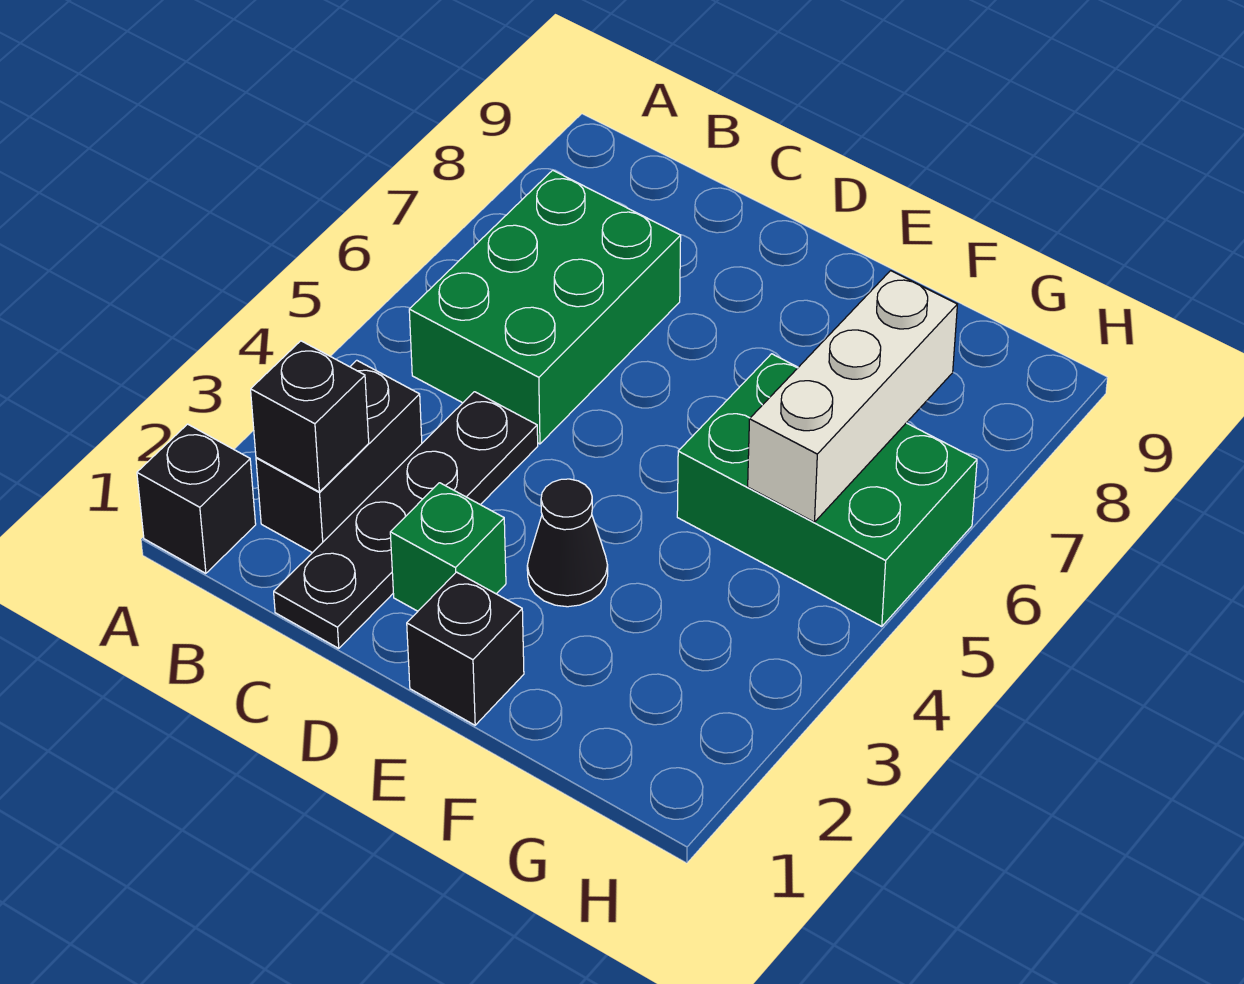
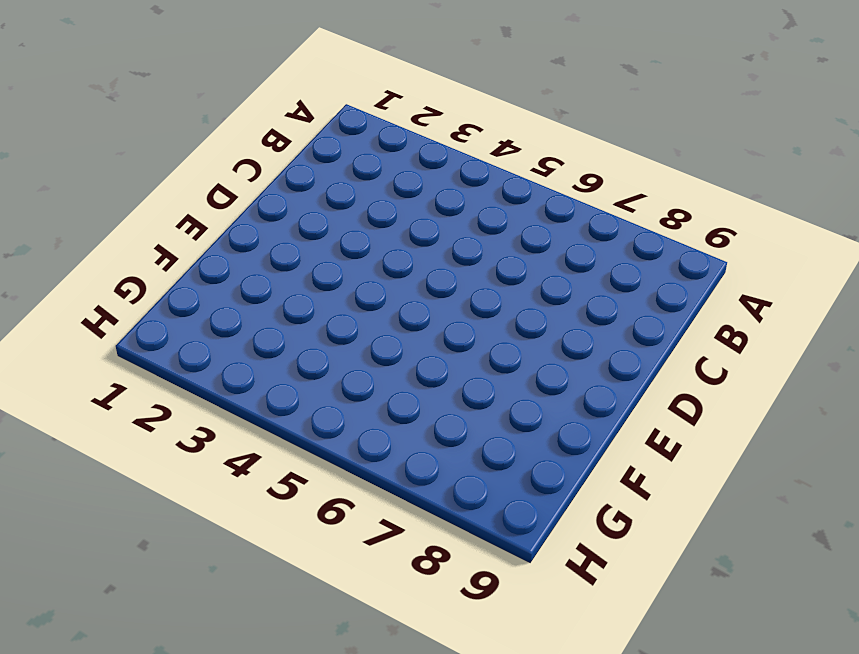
none -> black brick A1 level 1
none -> black brick B2:B3 level 1

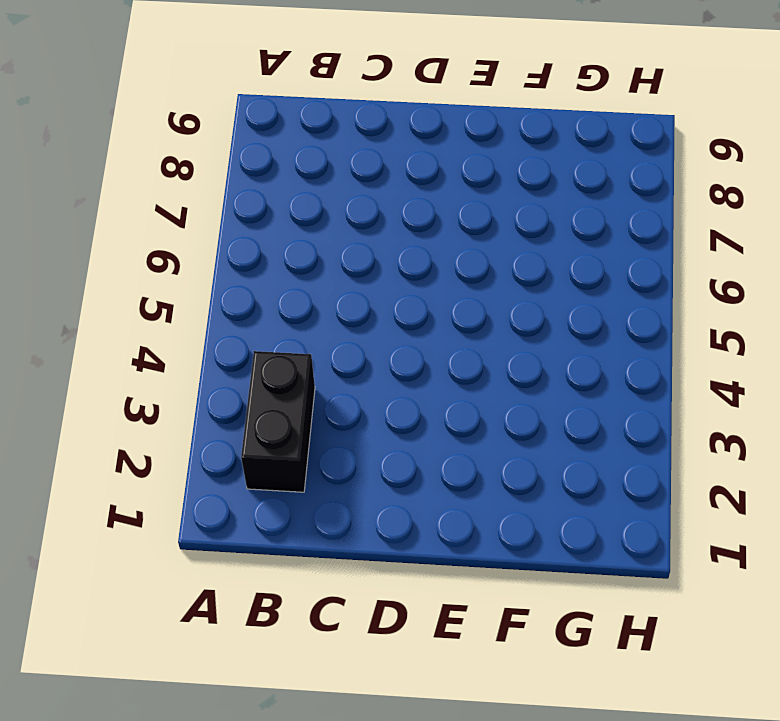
none -> black brick A1 level 1
none -> green brick B5:C7 level 1

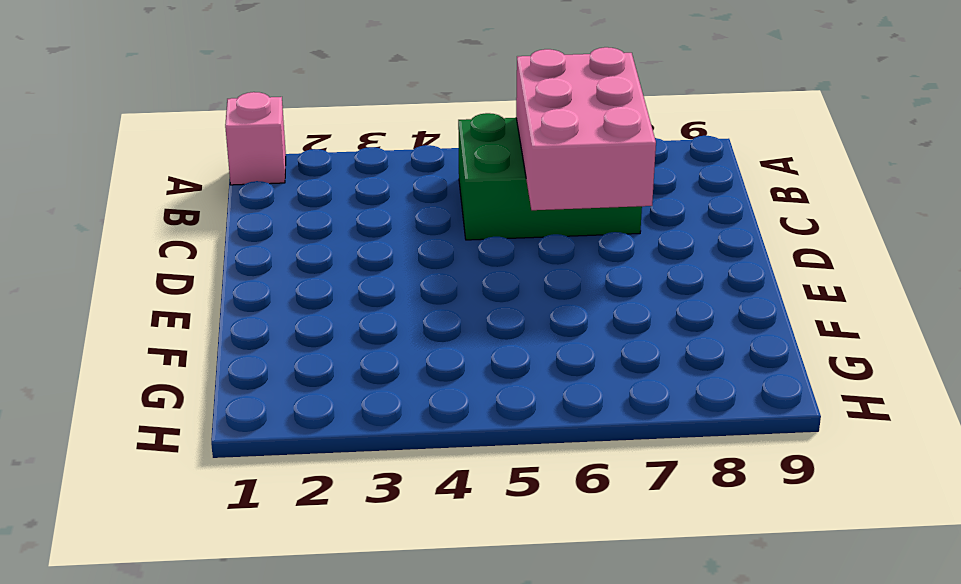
pink brick A1 level 1 -> black brick A1 level 1
pink brick B6:D7 level 2 -> none
none -> black brick B2:B3 level 1
none -> black plate C1:C4 level 1

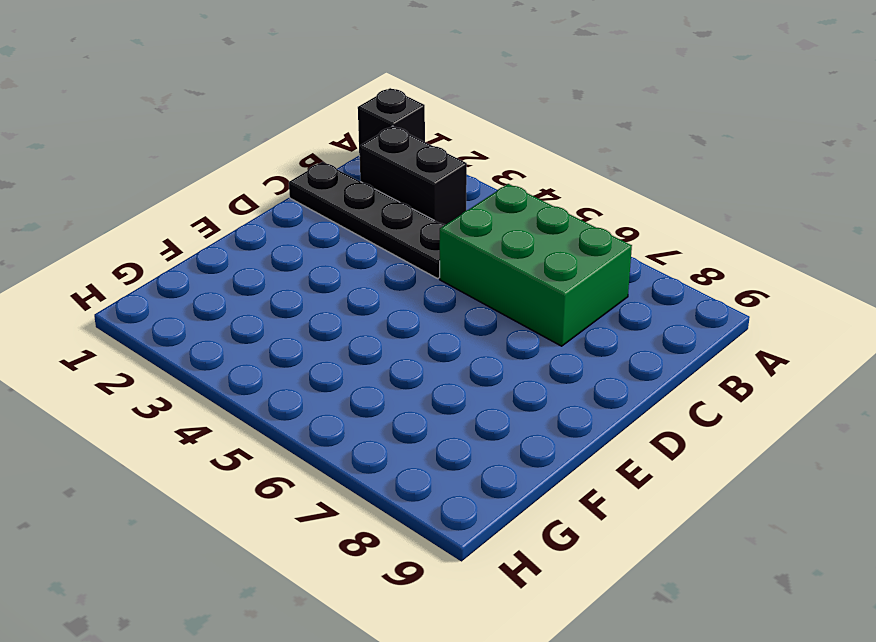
none -> green brick D2 level 1
none -> black brick E1 level 1

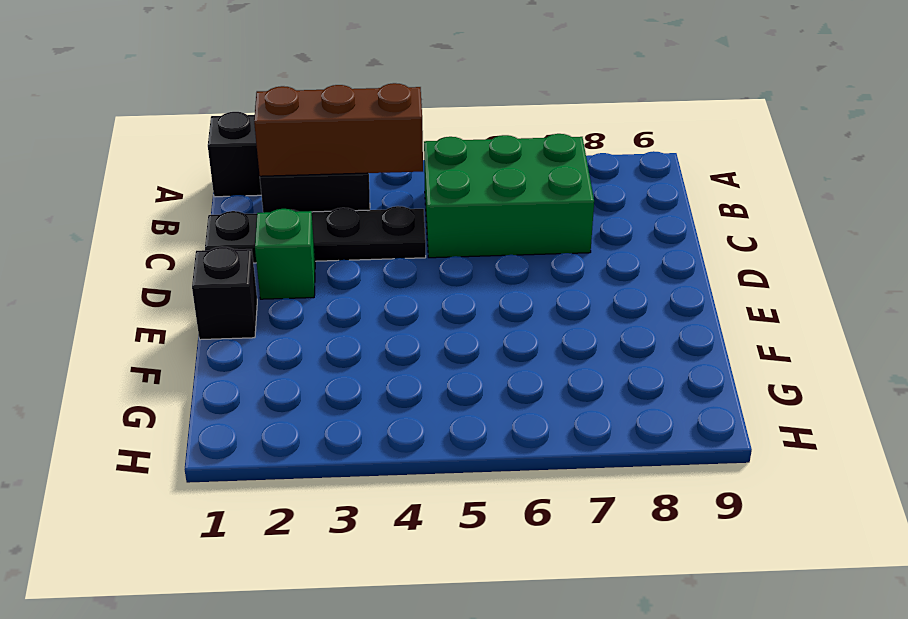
brown brick B2:B4 level 2 -> black brick B2 level 2
none -> black cone E3 level 1
none -> green brick F5:H6 level 1

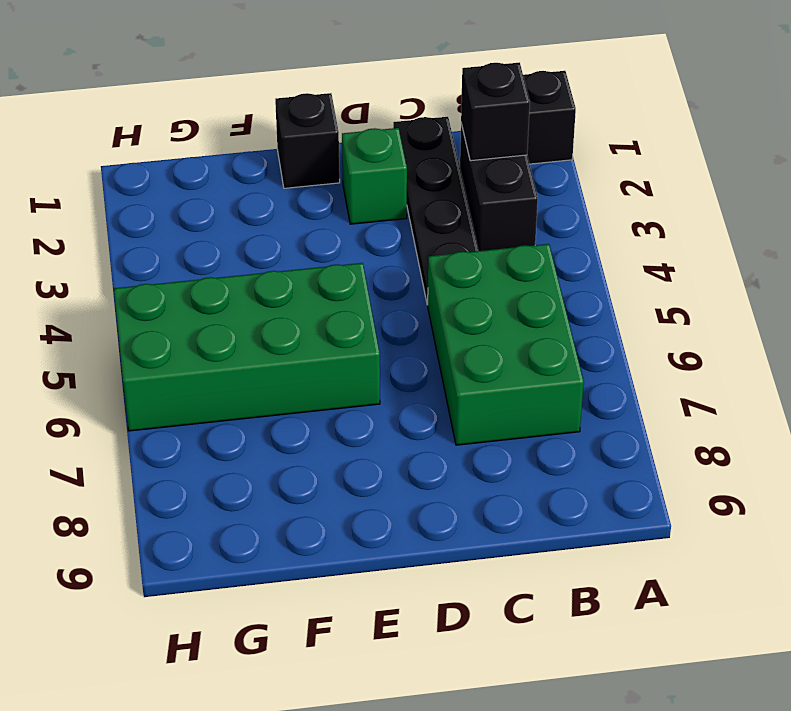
green brick E5:H6 level 1 -> green brick F5:H6 level 1
none -> black cone E3 level 1
none -> white brick G5:G7 level 2

